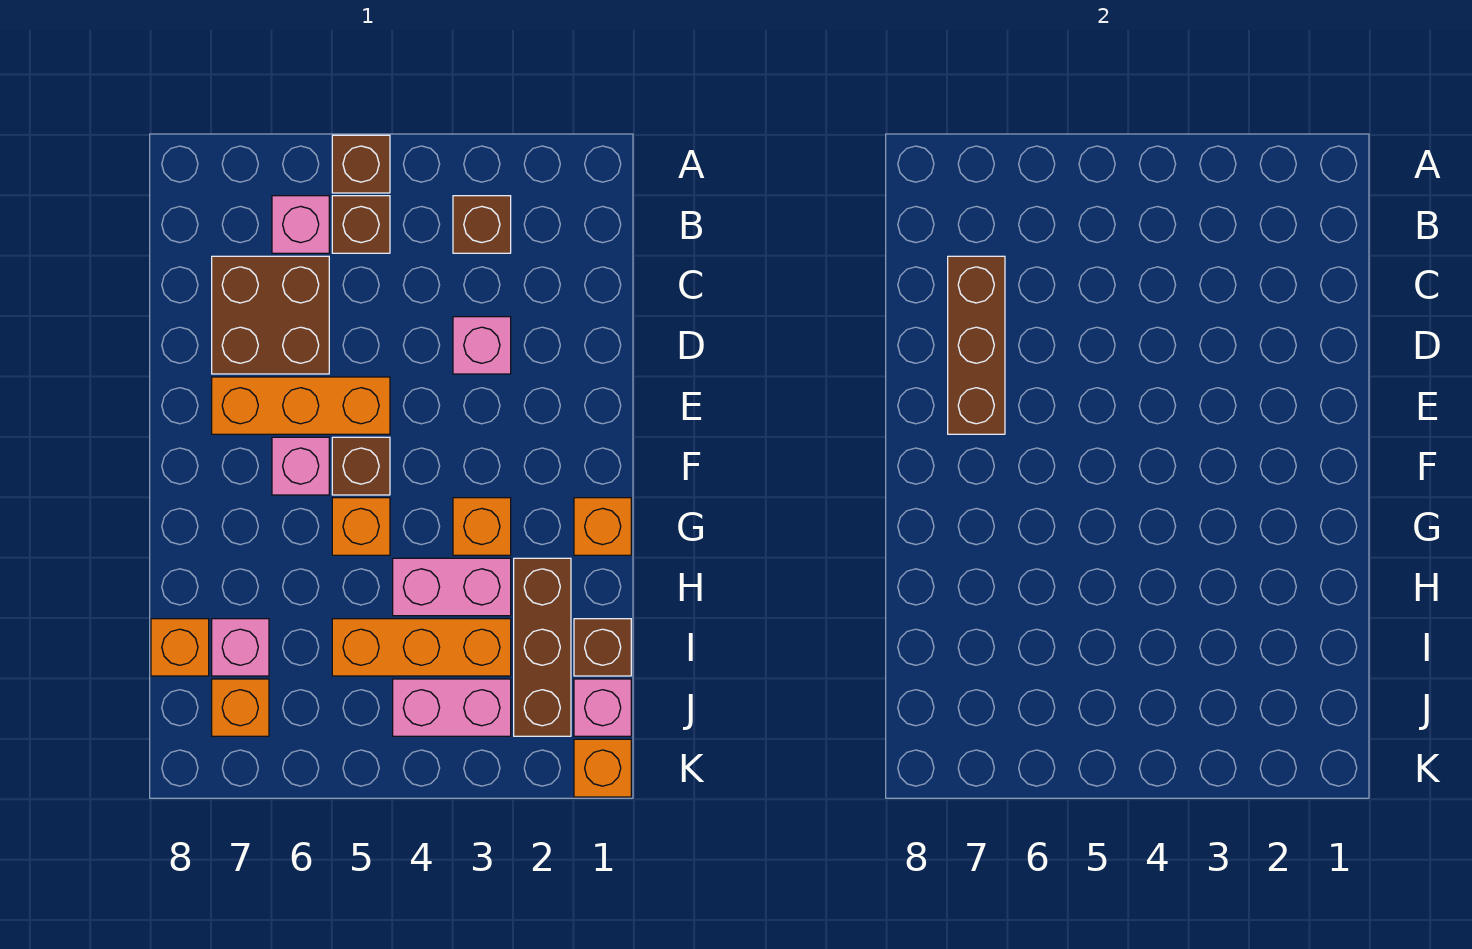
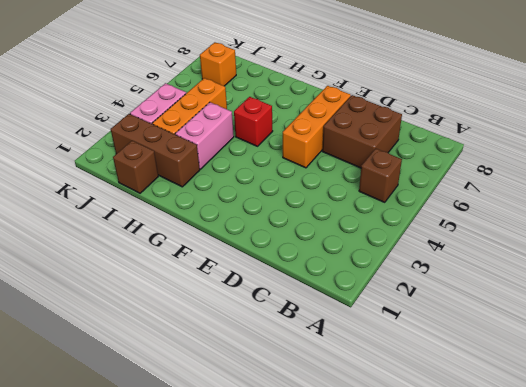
red brick G5 level 1 -> orange brick G5 level 1
none -> brown brick A5 level 1
none -> brown brick B3 level 1
none -> pink brick B6 level 1

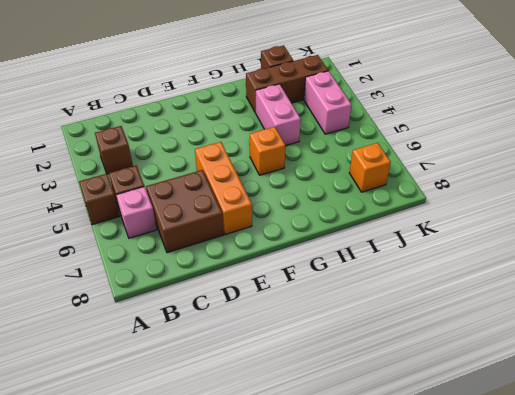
none -> pink brick D3 level 1
none -> brown brick F5 level 1
none -> pink brick F6 level 1

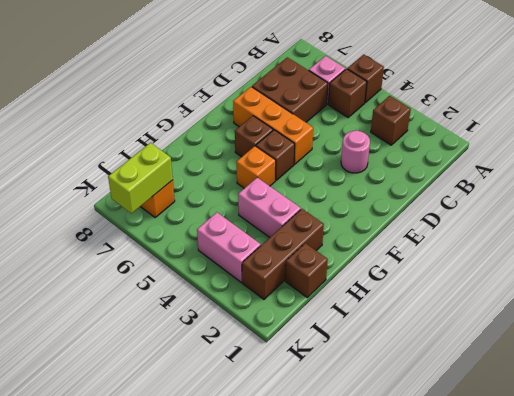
pink round brick D3 level 1 -> pink brick D3 level 1
brown brick F6 level 1 -> pink brick F6 level 1
lime brick J7:K7 level 2 -> none
none -> orange brick G1 level 1
none -> orange brick G3 level 1
none -> orange brick I3:I5 level 1

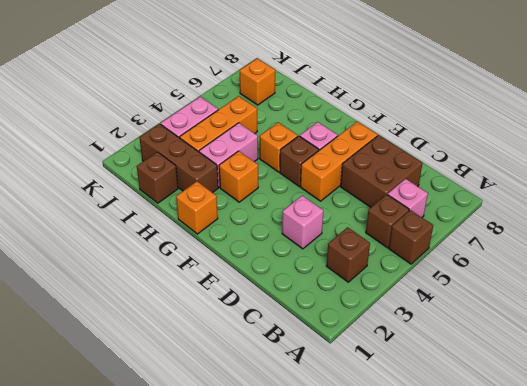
none -> pink brick I7 level 1
none -> orange brick I8 level 1
none -> pink brick J1 level 1

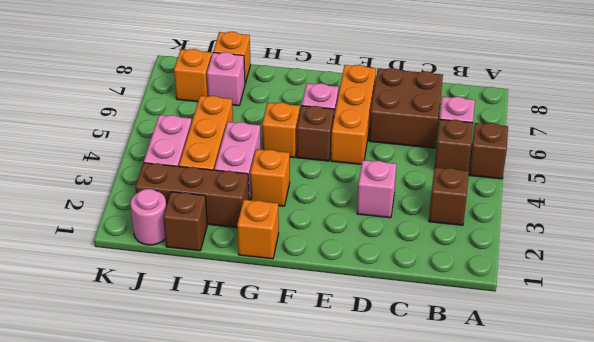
pink round brick J1 level 1 -> pink brick J1 level 1
none -> orange brick K1 level 1
none -> brown brick C7:E7 level 2

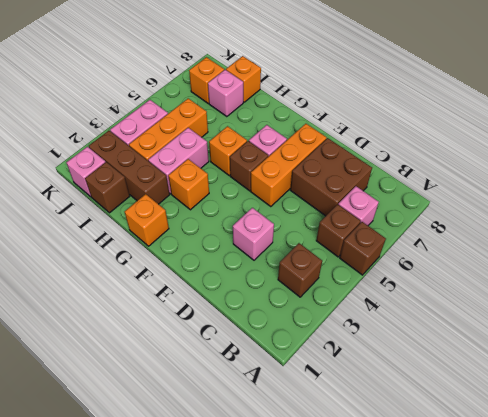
none -> orange brick K1 level 1
none -> brown brick C7:E7 level 2

